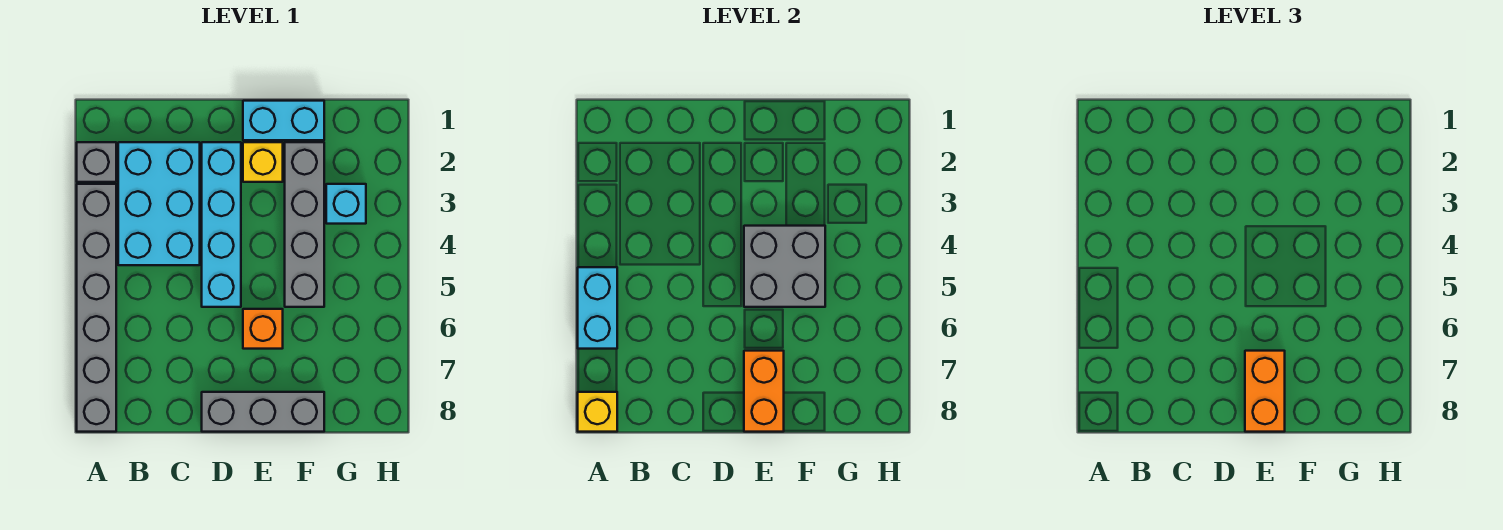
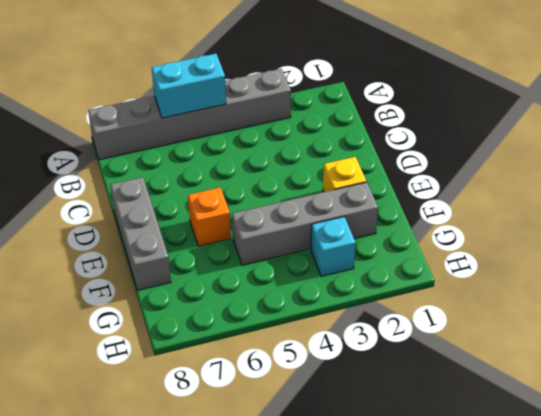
none -> grey brick A2 level 1
none -> cyan brick B2:C4 level 1
none -> cyan brick D2:D5 level 1

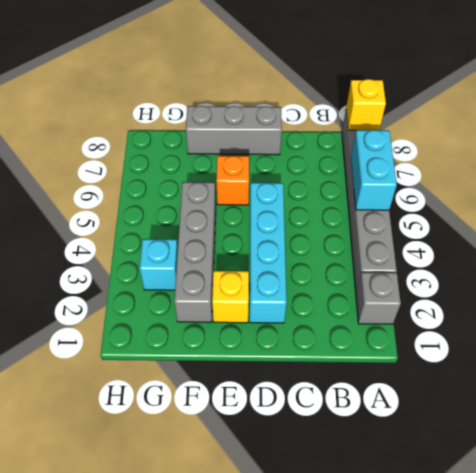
none -> cyan brick B2:C4 level 1
none -> cyan brick E1:F1 level 1
none -> grey brick E4:F5 level 2

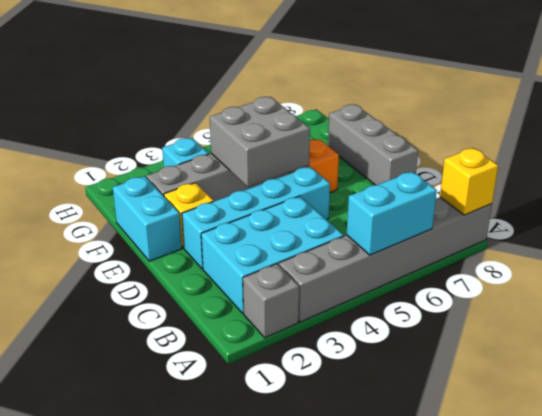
none -> orange brick E7:E8 level 2
none -> orange brick E7:E8 level 3

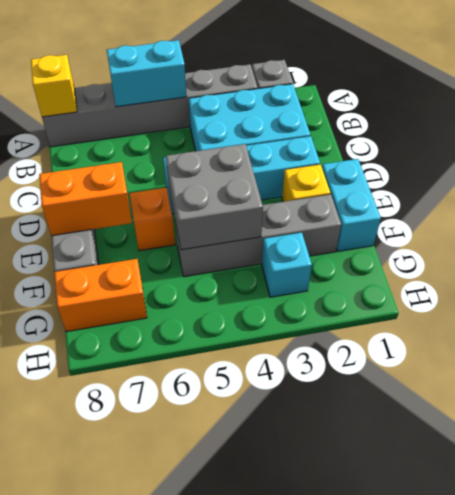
orange brick G7:G8 level 1 -> orange brick E7:E8 level 3

